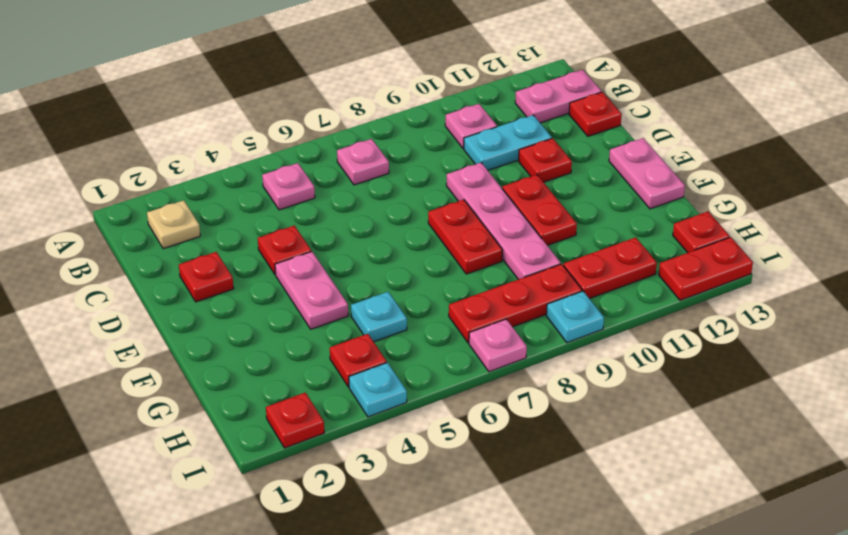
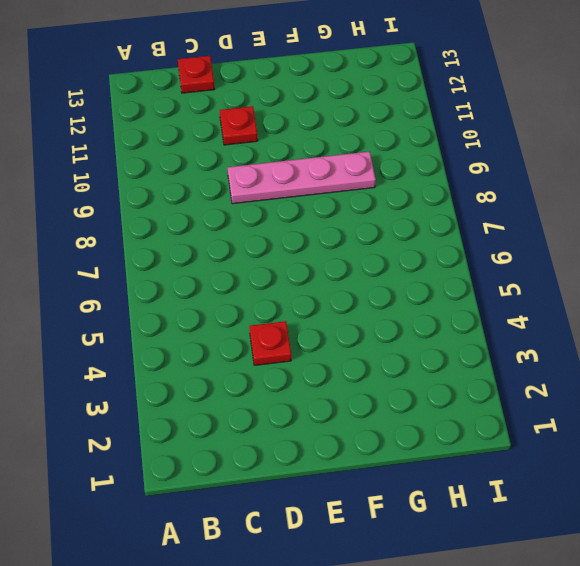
none -> tan plate B2 level 1
none -> pink plate B5 level 1
none -> pink plate B7 level 1

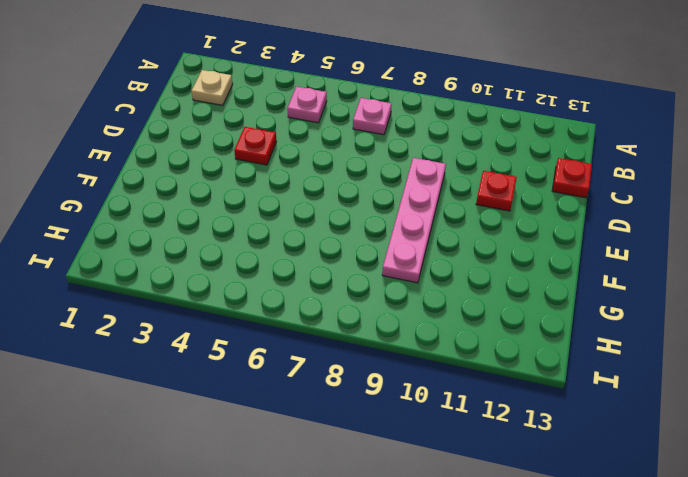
none -> pink plate B10 level 1
none -> pink plate B12:B13 level 1
none -> cyan plate C10:C11 level 1

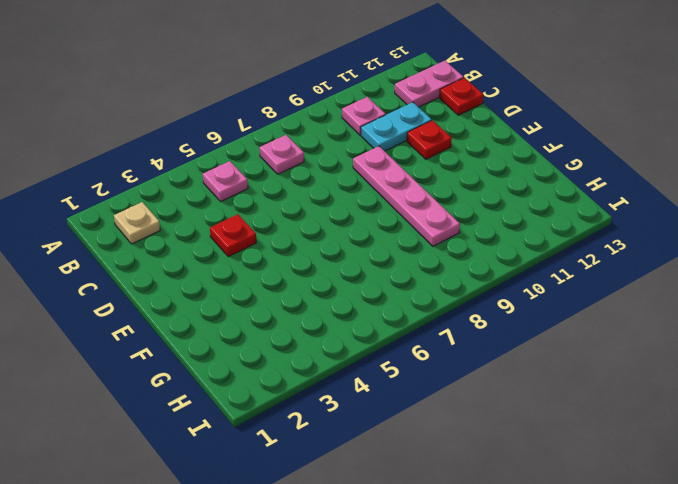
none -> red plate D2 level 1
none -> pink plate E4:F4 level 1
none -> red plate E8:F8 level 1

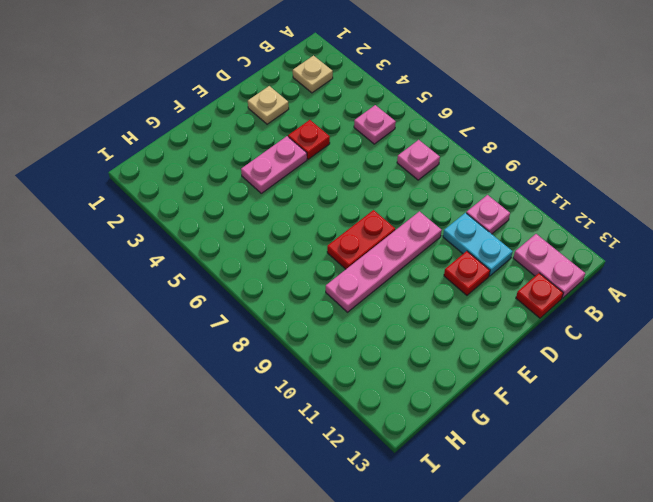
tan plate D2 level 1 -> red plate D2 level 1
none -> red plate E10:F10 level 1
none -> pink plate E13:F13 level 1
none -> cyan plate G5 level 1

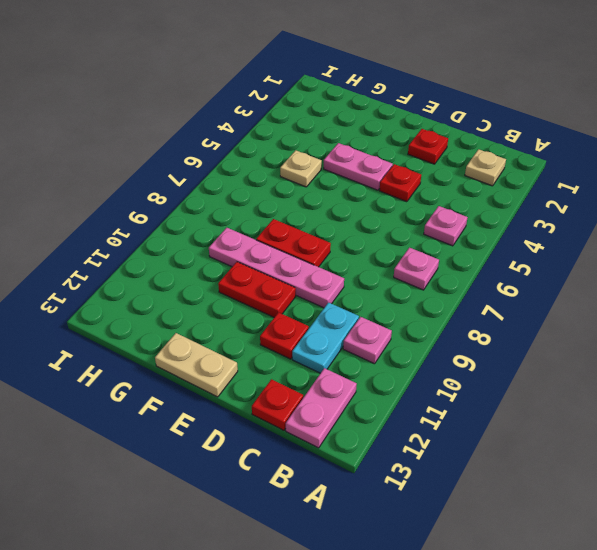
tan plate E13:F13 level 1 -> pink plate E13:F13 level 1
tan plate G5 level 1 -> cyan plate G5 level 1
none -> red plate H4 level 1
none -> red plate H7:H9 level 1
none -> red plate H10:H11 level 1

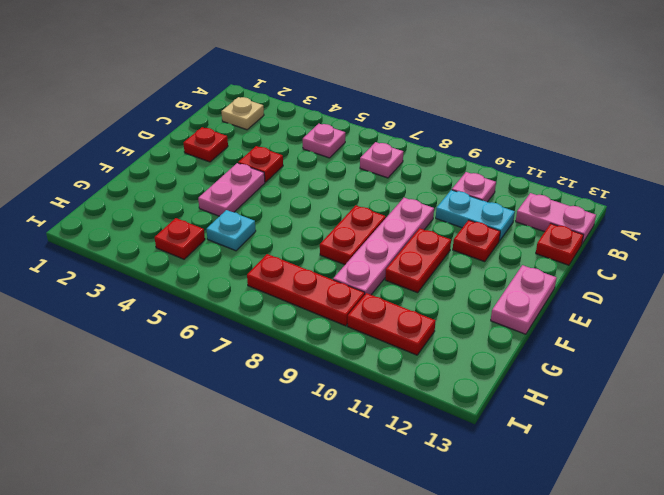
none -> red plate H13 level 1
none -> red plate I2 level 1
none -> cyan plate I4 level 1

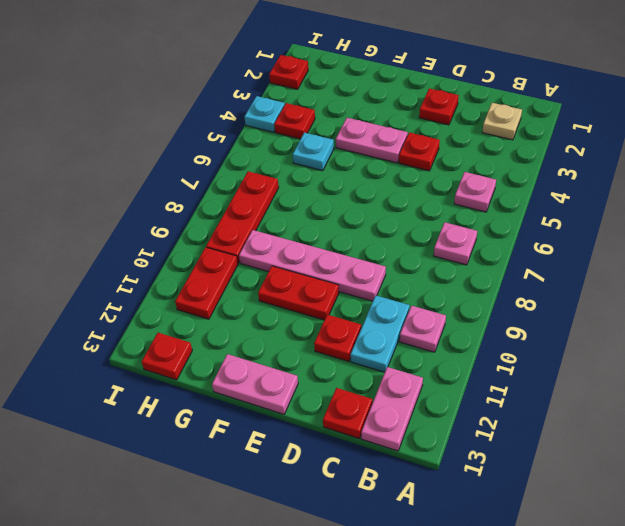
none -> red plate E8:F8 level 1
none -> pink plate I7 level 1
none -> cyan plate I9 level 1

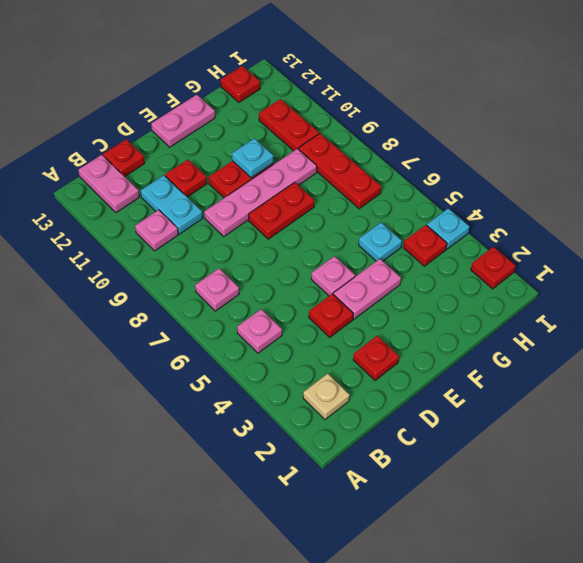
pink plate E5 level 1 -> pink plate I7 level 1
cyan plate F10 level 2 -> cyan plate I9 level 1
none -> red plate I12:I13 level 1

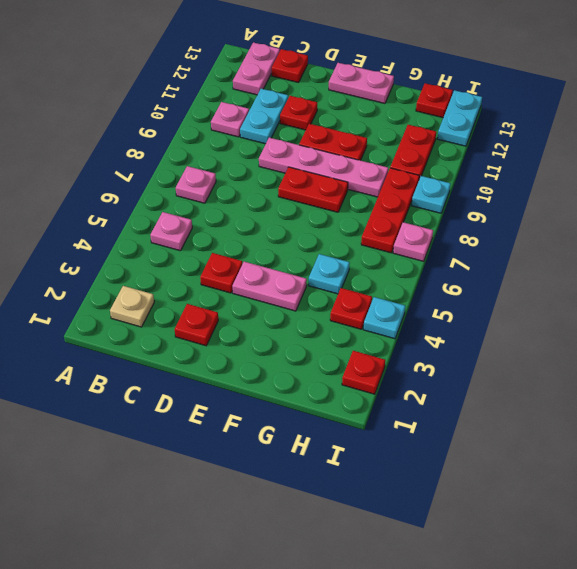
cyan plate I12:I13 level 1 -> red plate I12:I13 level 1

